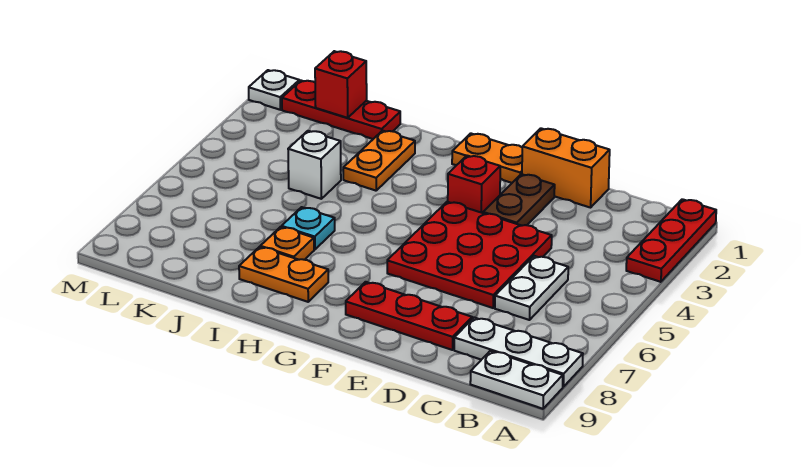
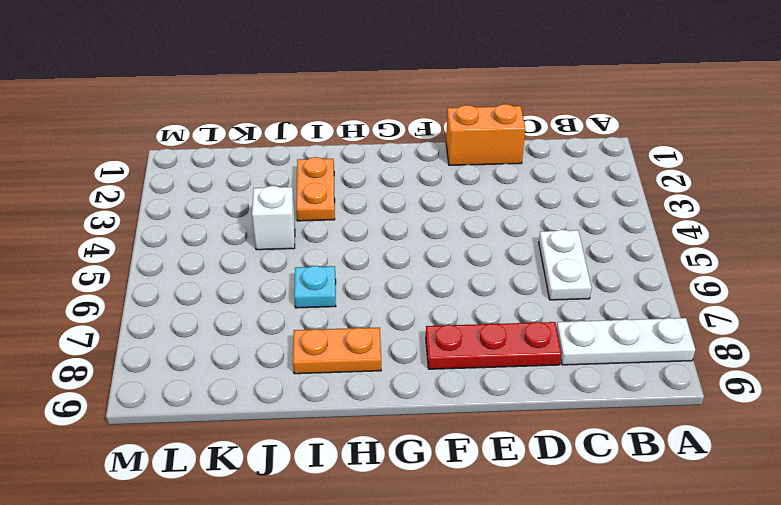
none -> red plate A1:A3 level 1
none -> white plate A9:B9 level 1
none -> red plate D4:F6 level 1

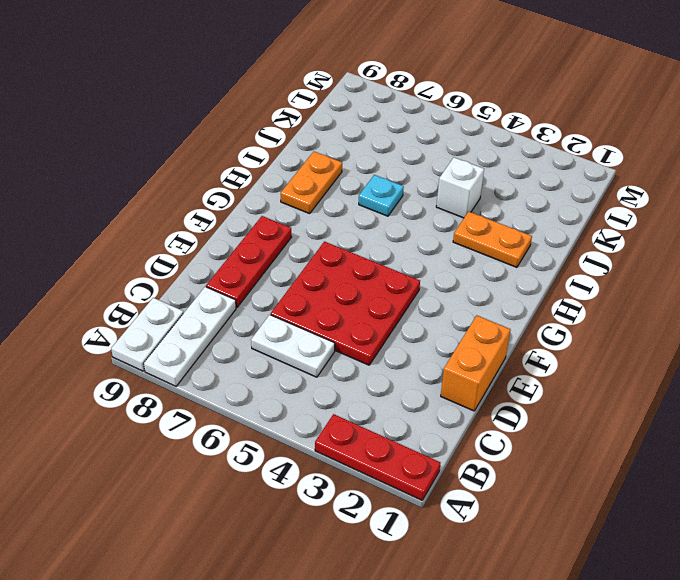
none -> brown plate E2:E3 level 1
none -> orange plate F1:G1 level 1
none -> red brick F3 level 1

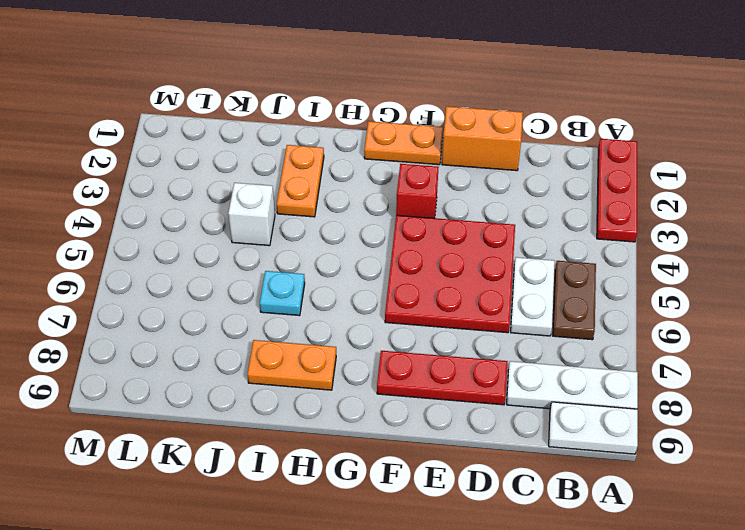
brown plate B5:B6 level 1 -> brown plate E2:E3 level 1
none -> orange plate I7 level 1
none -> red plate J1:L1 level 1
none -> white plate M1 level 1

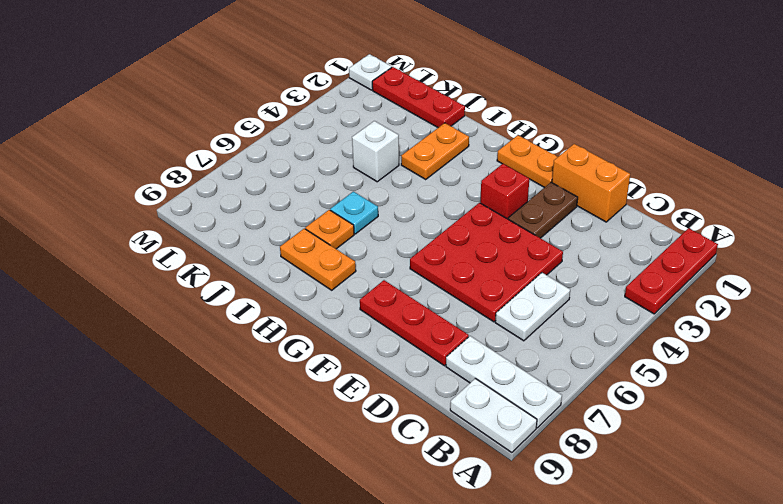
none -> red brick K1 level 2

